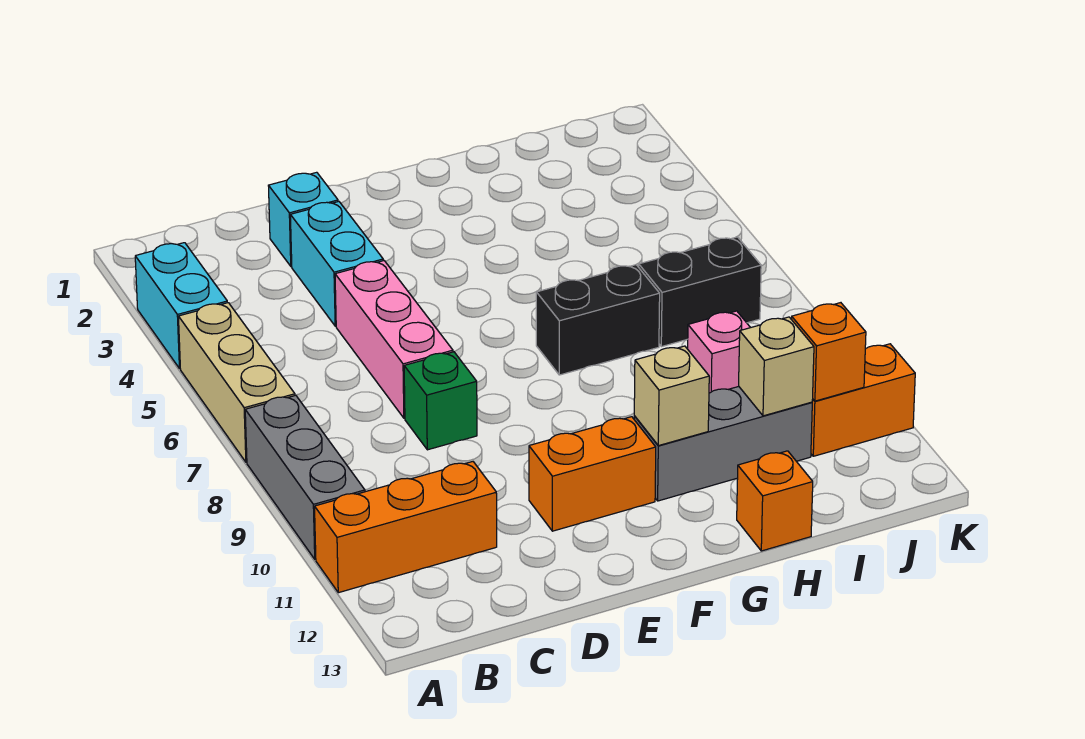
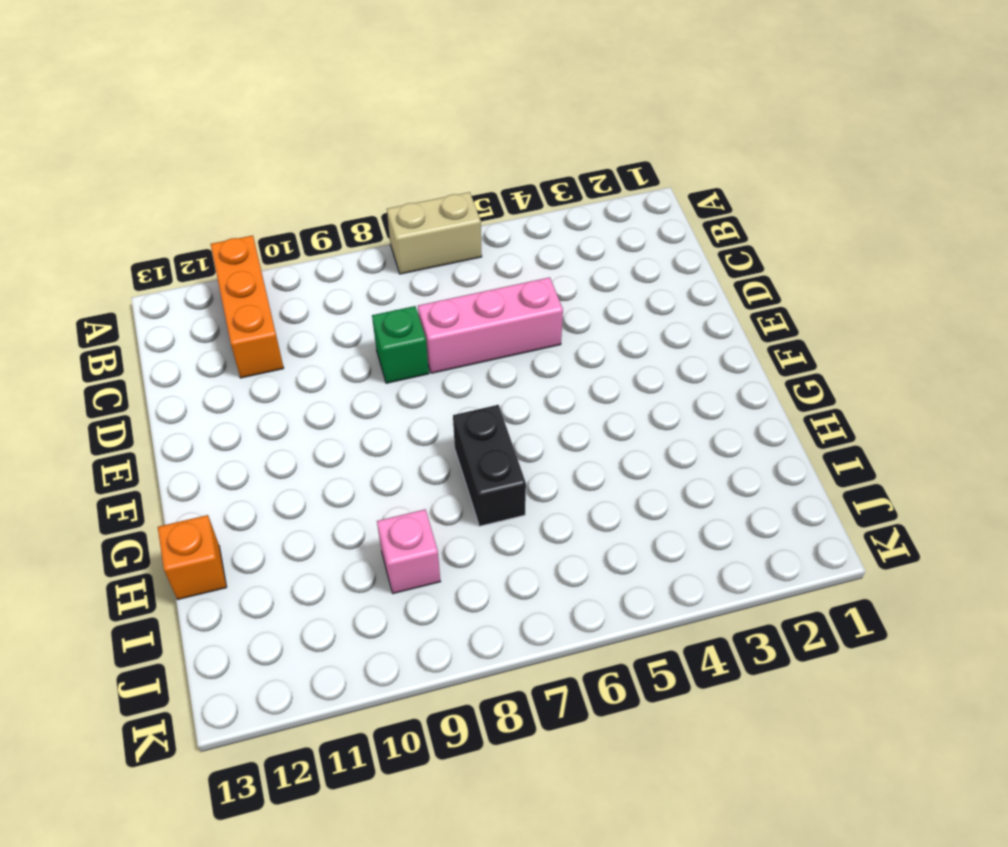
tan brick A6:A7 level 1 -> tan brick A5:A7 level 1
none -> cyan brick A3:A4 level 1
none -> grey brick A8:A10 level 1
none -> cyan brick D2 level 1

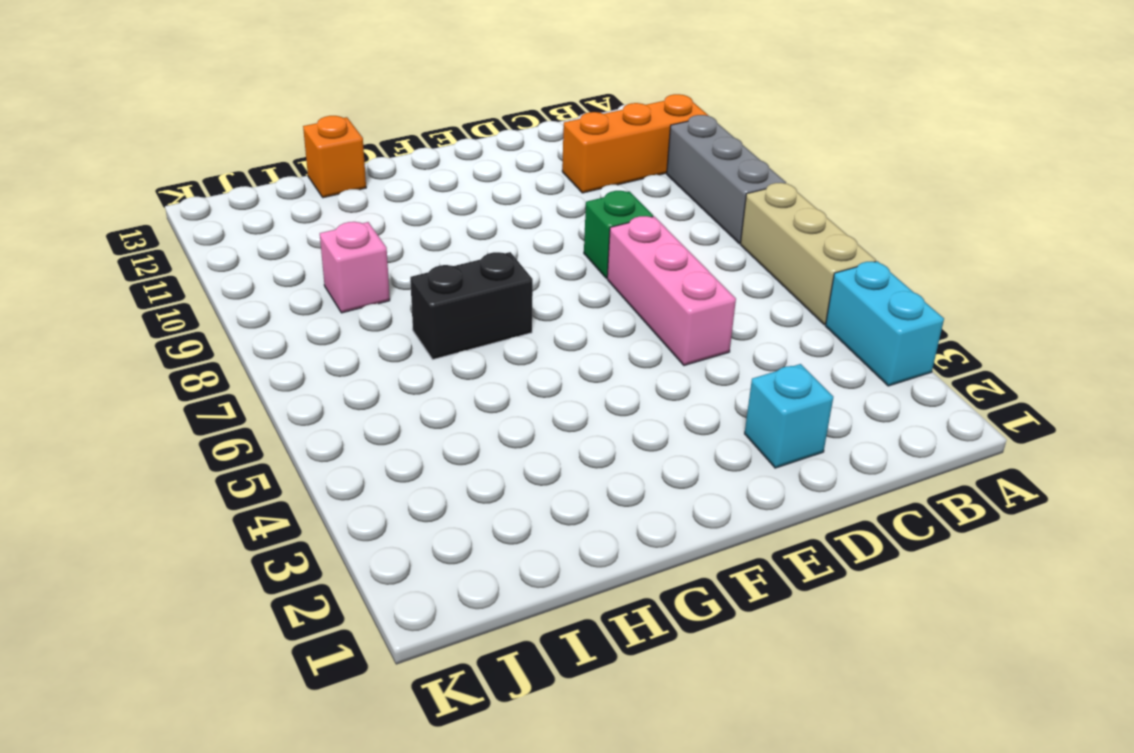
none -> cyan brick D3:D4 level 1
none -> orange brick E11:F11 level 1
none -> grey brick G11:I11 level 1

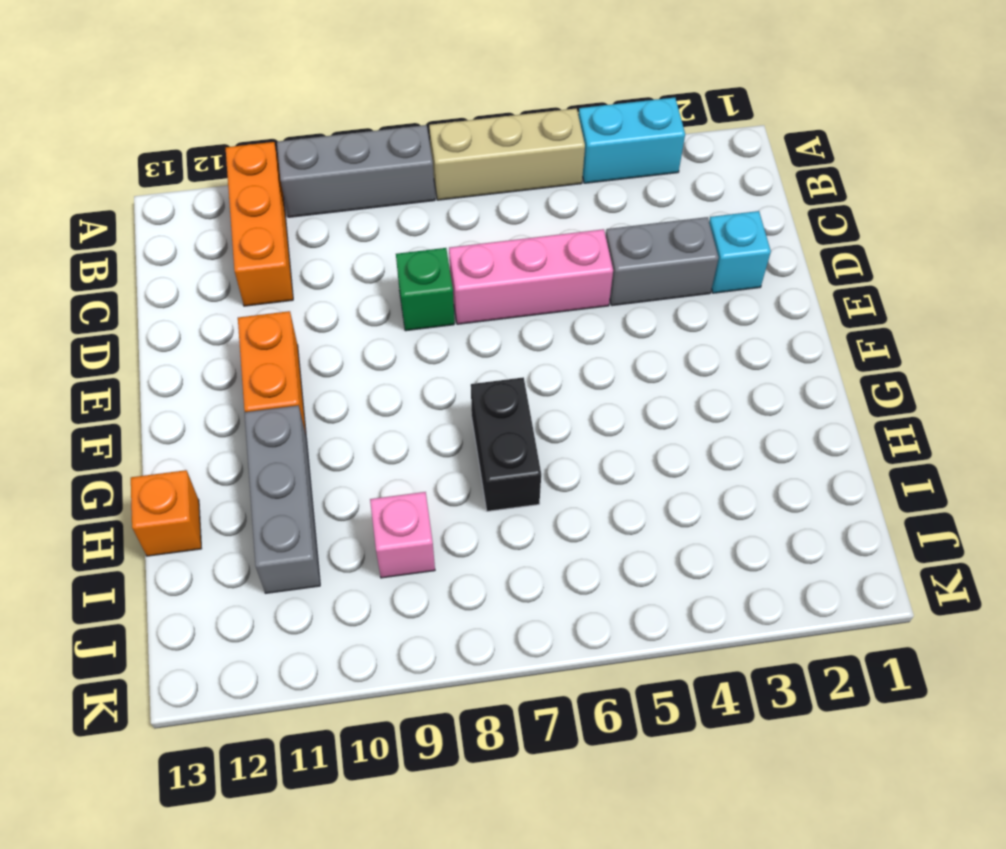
grey brick D3:D4 level 1 -> cyan brick D3:D4 level 1
none -> black brick I7:J7 level 1
none -> orange brick J11:K11 level 1
none -> tan brick G11 level 2

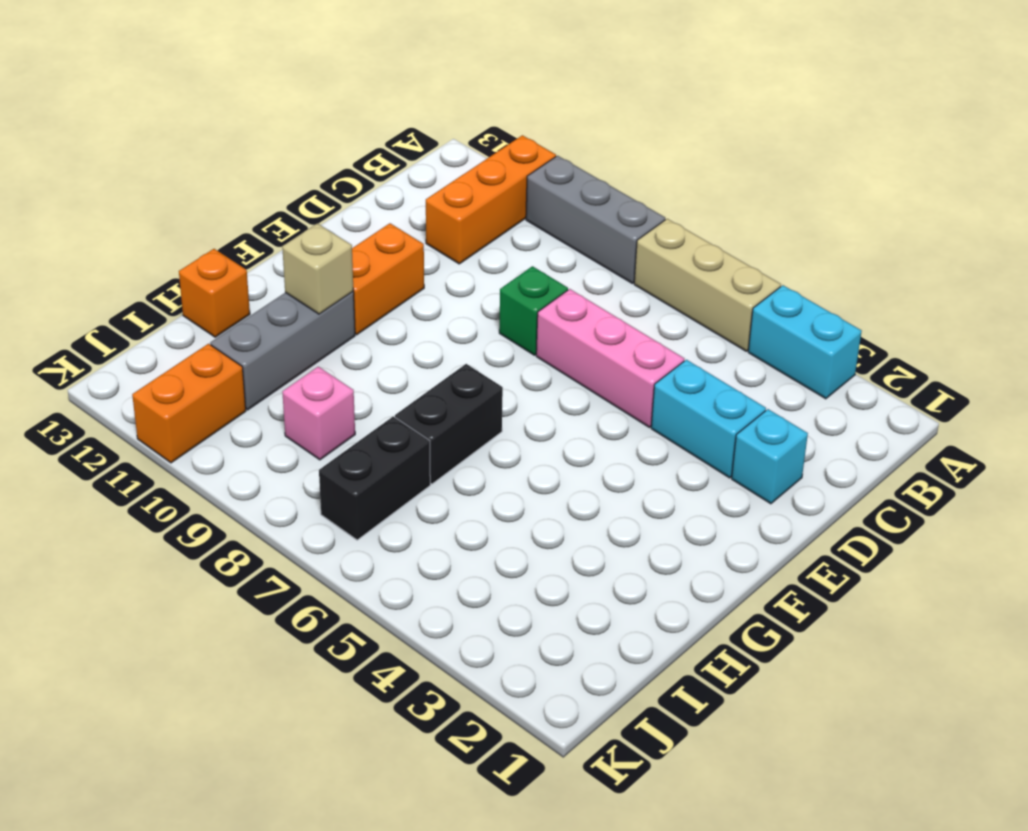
none -> tan brick I11 level 2
none -> orange brick J11 level 2

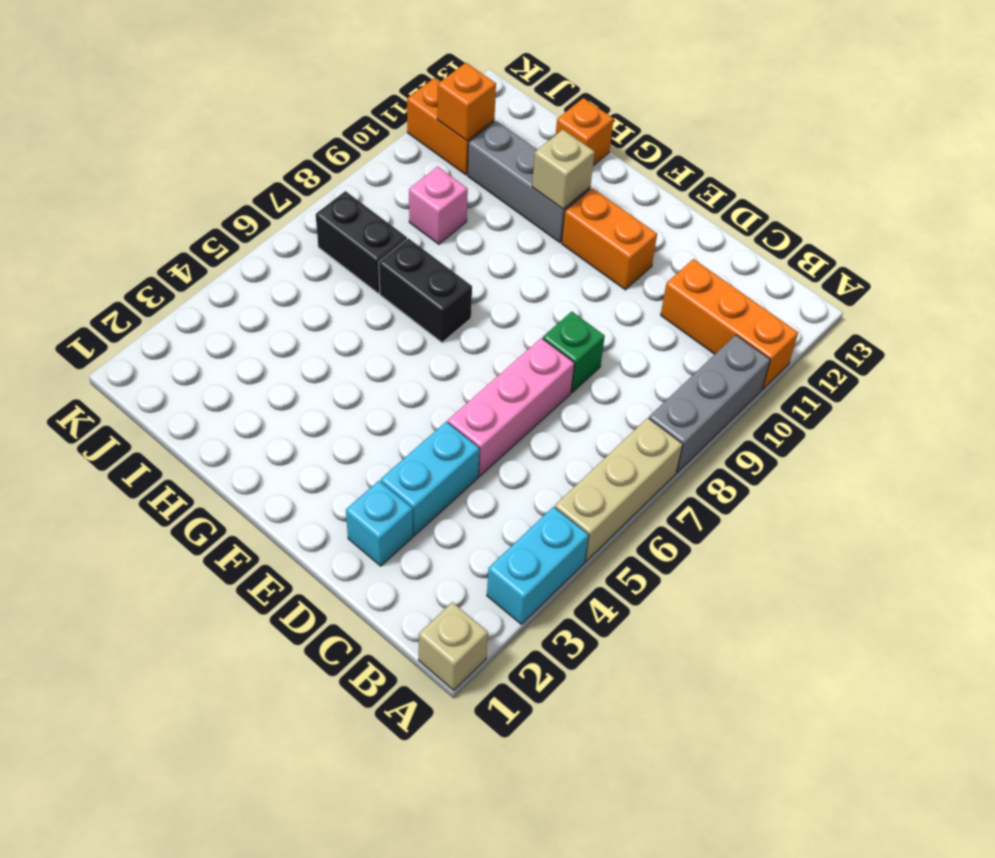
tan brick A1 level 1 -> tan brick I11 level 2

